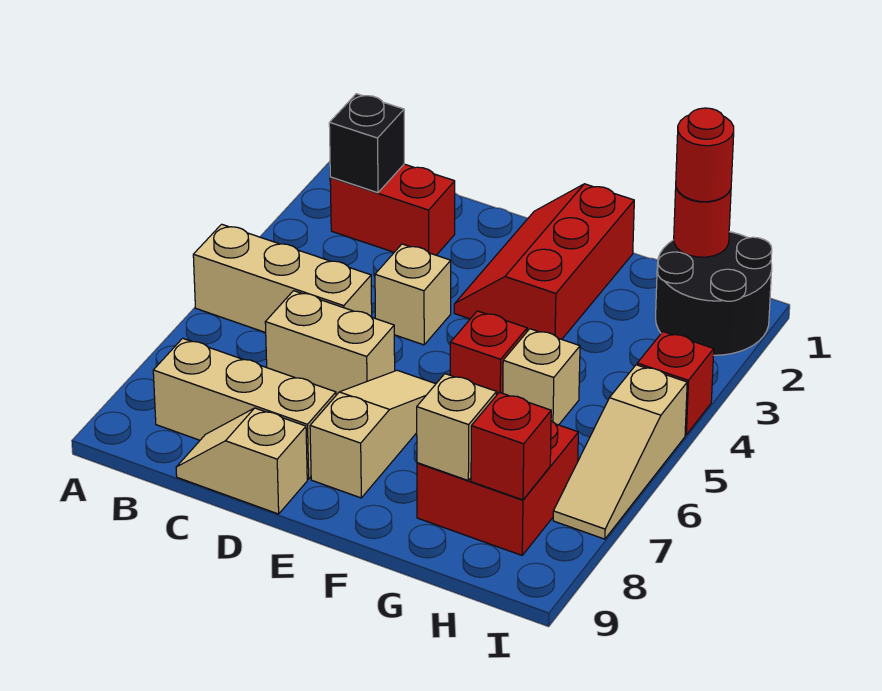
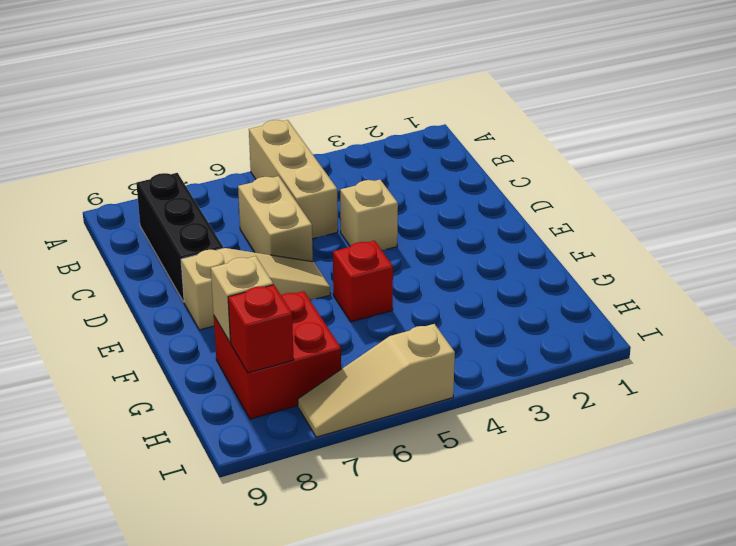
black brick B8:D8 level 1 -> tan brick B8:D8 level 1
none -> red brick B2:C2 level 1
none -> tan slope C9:D9 level 1 top D
none -> red slope E1:F3 level 1 top F

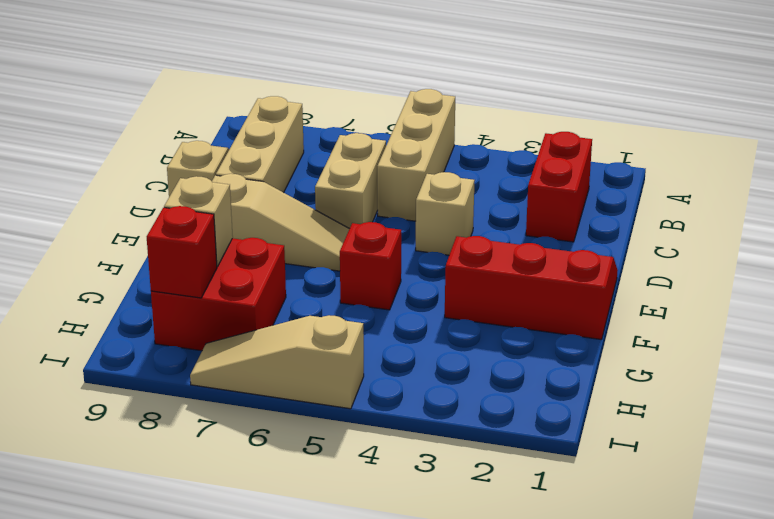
none -> tan brick G5 level 1
none -> black round brick H1:I2 level 1
none -> red brick I4 level 1

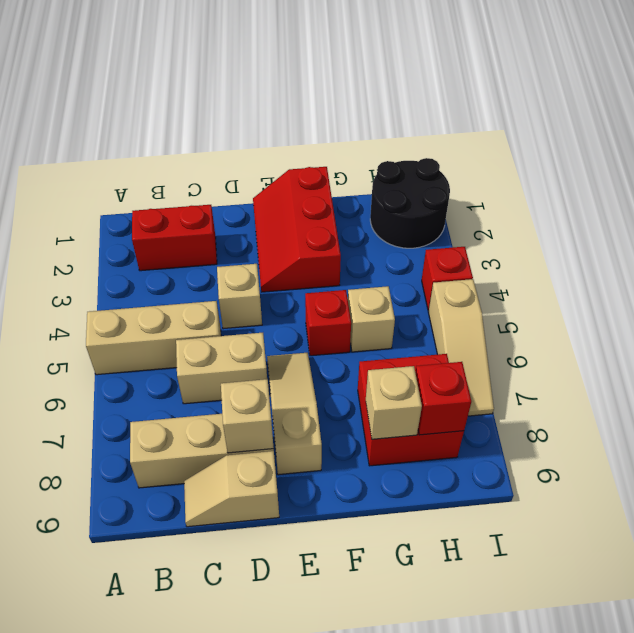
tan brick D8 level 2 -> none
none -> black brick B2 level 2
none -> red round brick H1 level 2
none -> red round brick H1 level 3

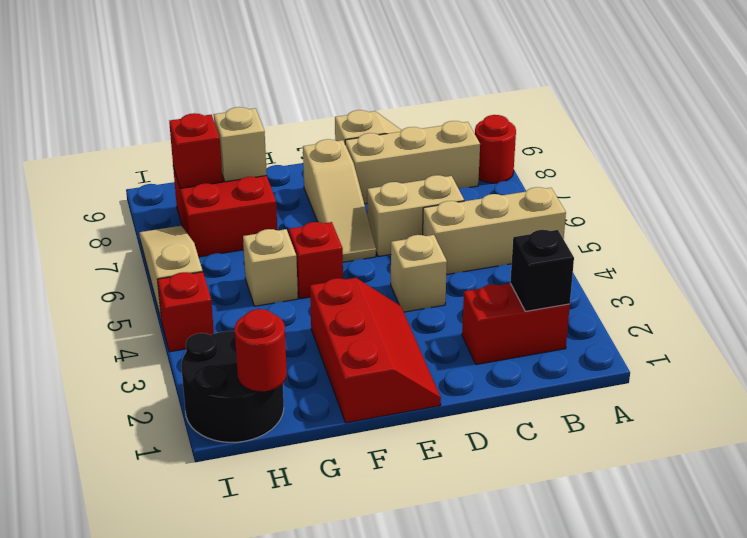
red round brick A8 level 1 -> red round brick H1 level 3

